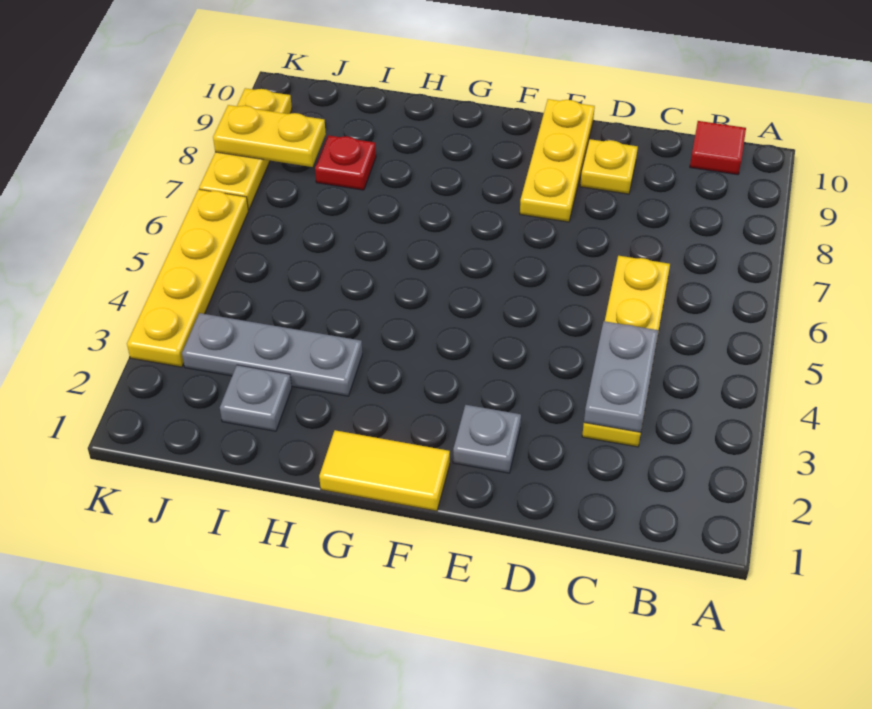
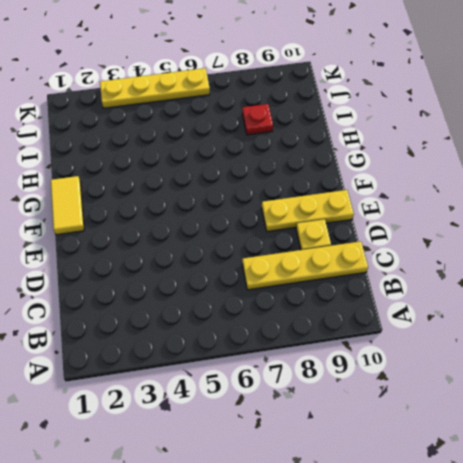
yellow plate C7:C10 level 1 -> yellow plate C3:C6 level 1
none -> red tile B10 level 1
none -> grey plate E2 level 1
none -> grey plate H3:J3 level 1

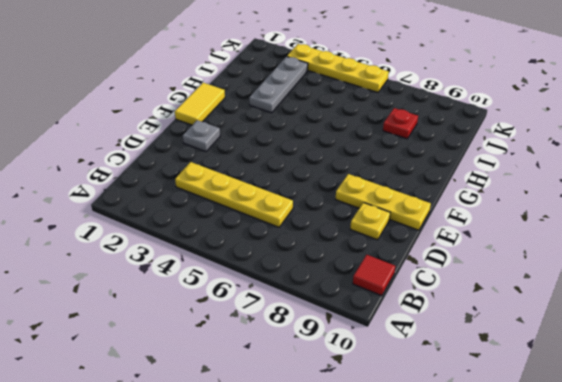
none -> grey plate I2 level 1
none -> yellow plate K7:K9 level 1
none -> grey plate C3:C4 level 2

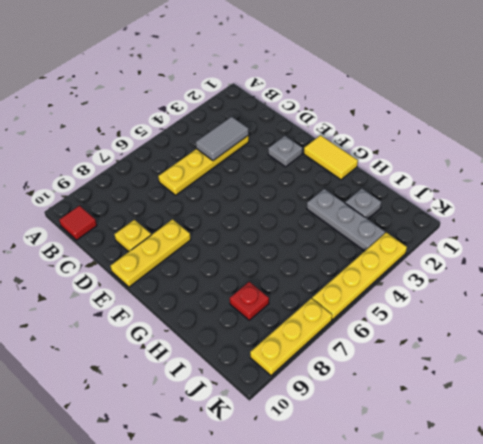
grey tile C3:C4 level 2 -> grey plate C3:C4 level 2
none -> yellow plate J8:K8 level 2

